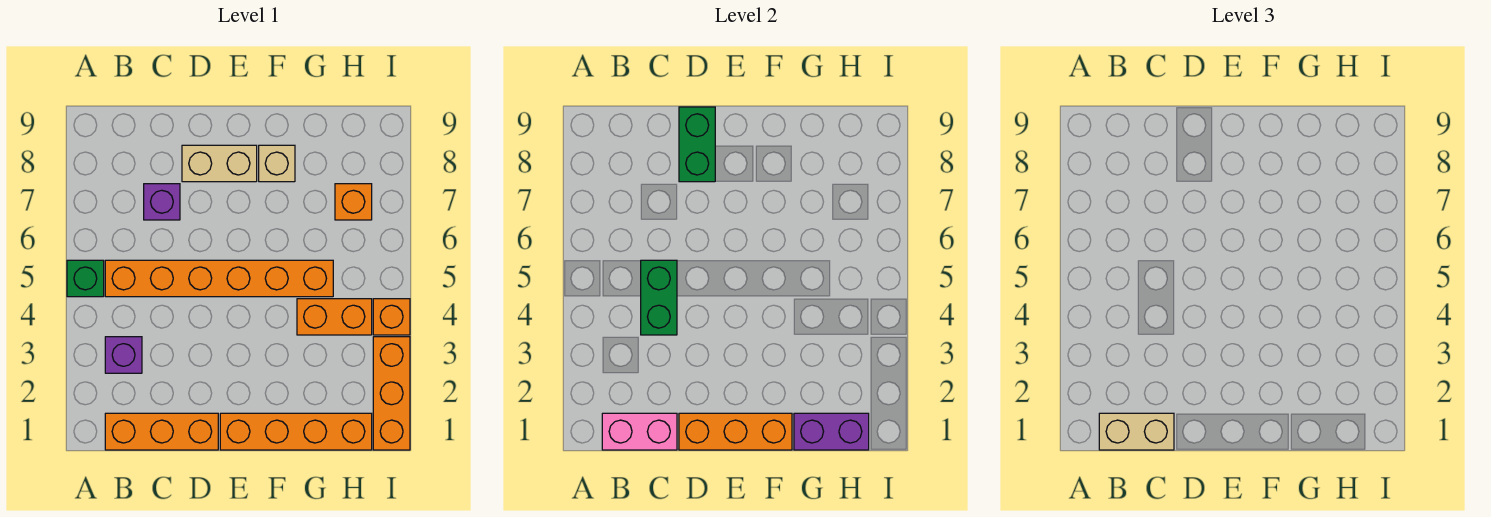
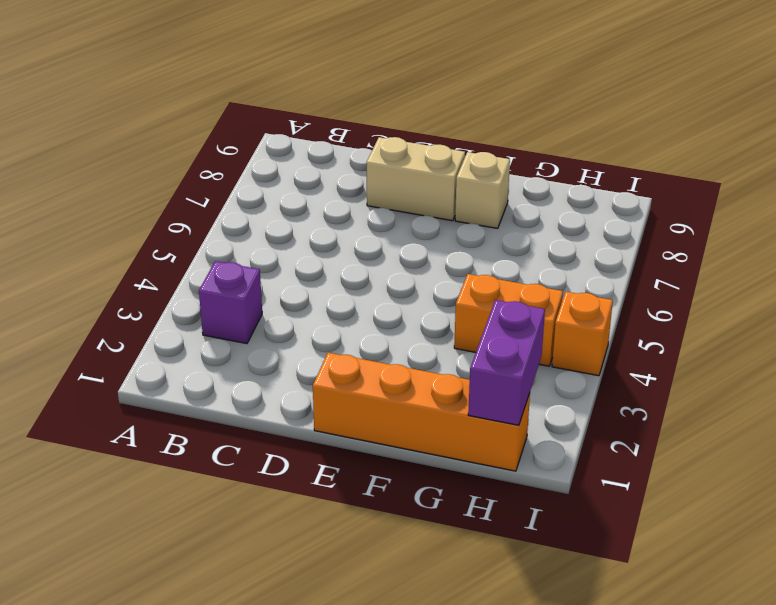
purple brick H1:H2 level 2 -> purple brick G1:H1 level 2
none -> green brick A5 level 1
none -> orange brick B1:D1 level 1
none -> orange brick B5:G5 level 1

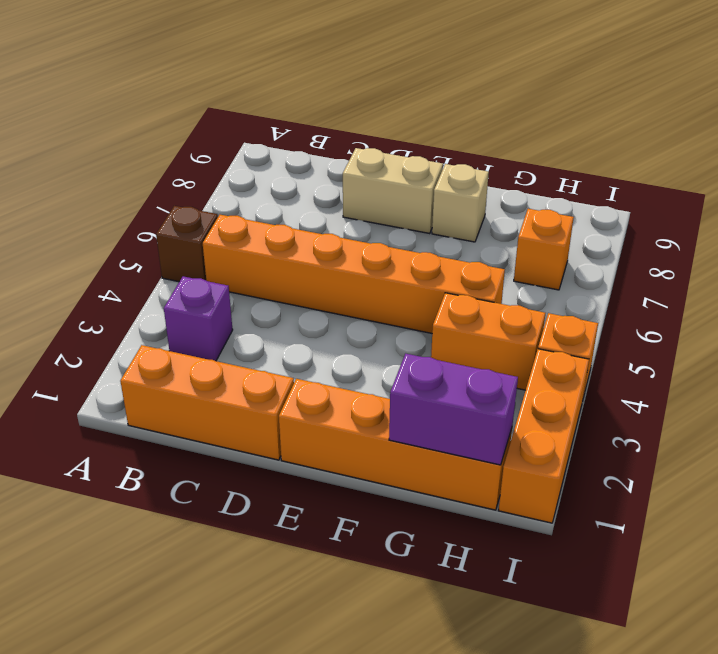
brown brick A5 level 1 -> green brick A5 level 1
none -> purple brick C7 level 1
none -> pink brick B1:C1 level 2
none -> green brick C4:C5 level 2

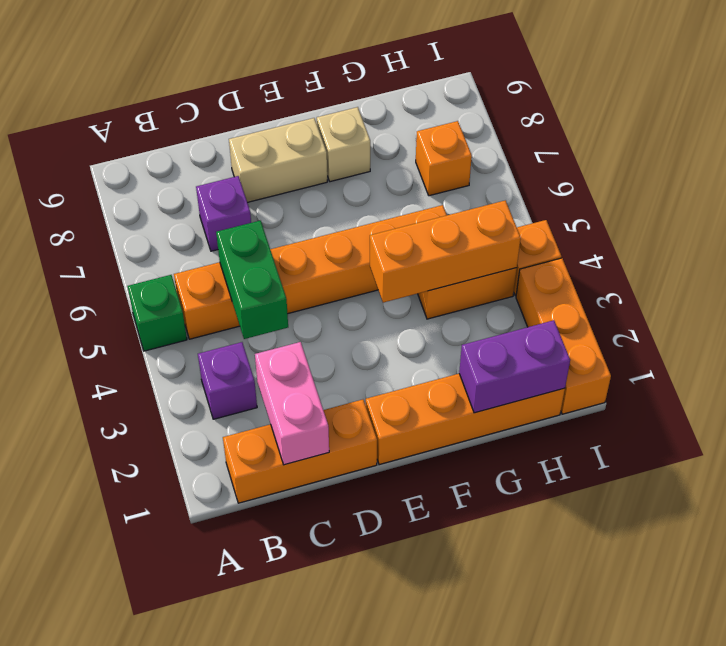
pink brick C1:C2 level 2 -> pink brick B1:C1 level 2
orange brick F4:H4 level 2 -> orange brick D1:F1 level 2
none -> green brick D8:D9 level 2
none -> tan brick B1:C1 level 3

